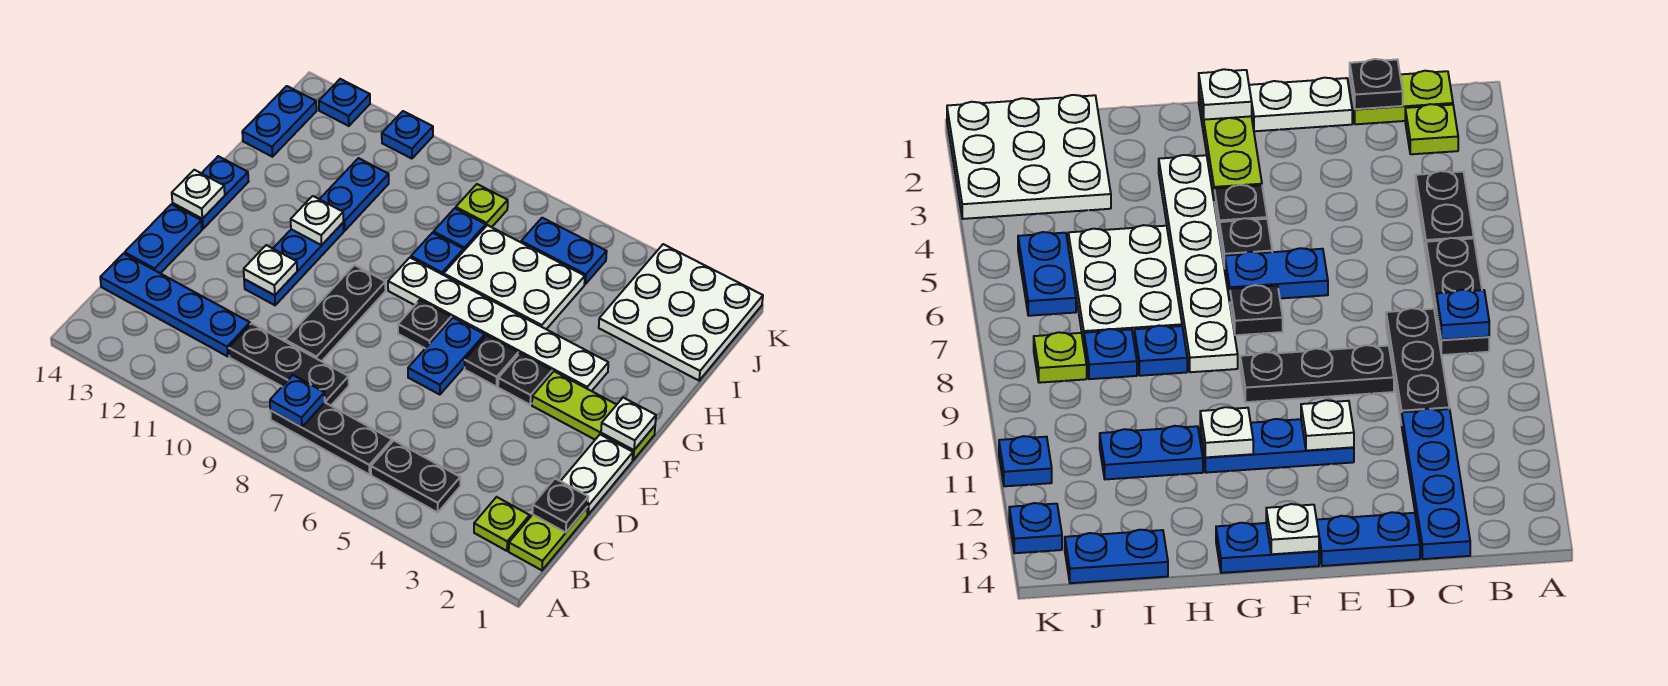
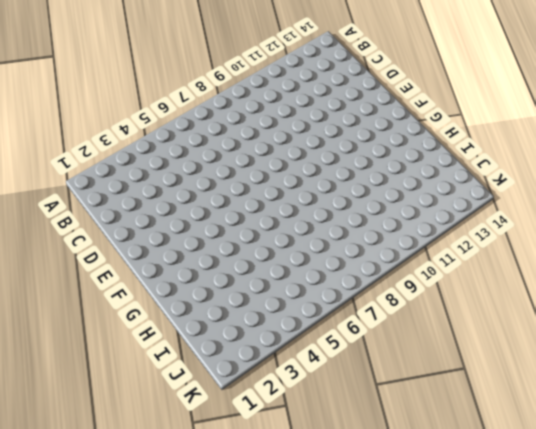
none -> lime plate B1:C1 level 1
none -> lime plate B2 level 1
none -> black plate B4:B5 level 1
none -> black plate B6:B8 level 1

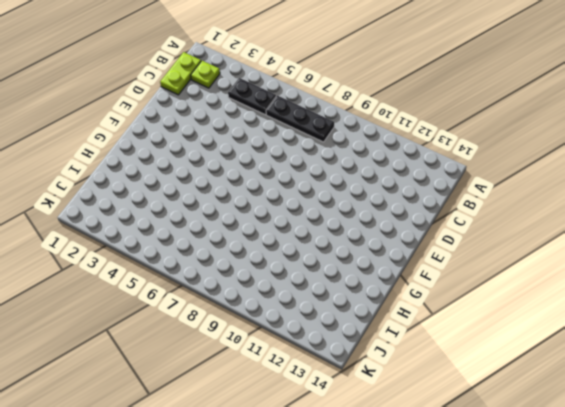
none -> black plate C8:C10 level 1
none -> blue plate C11:C14 level 1
none -> white plate D1:E1 level 1
none -> black plate D9:F9 level 1

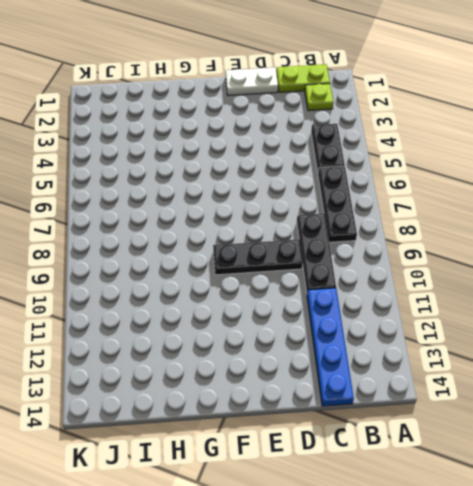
none -> blue plate D14:E14 level 1
none -> blue plate E6:F6 level 1
none -> blue plate E11:G11 level 1
none -> lime plate F1:F3 level 1

